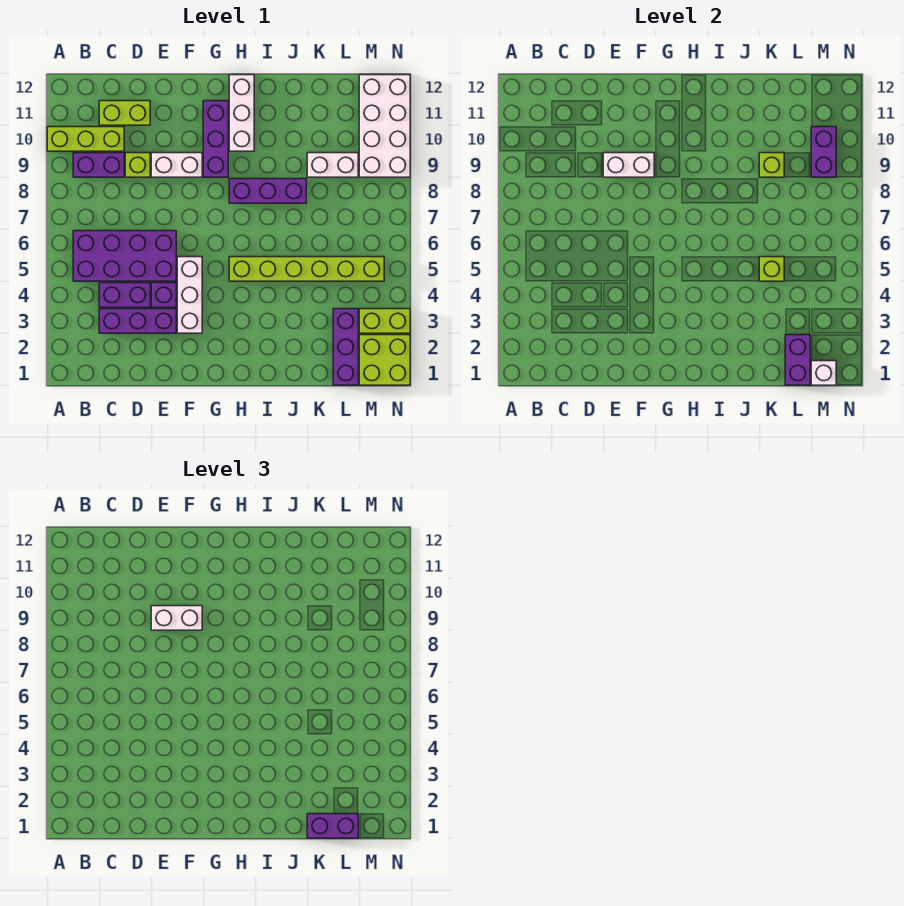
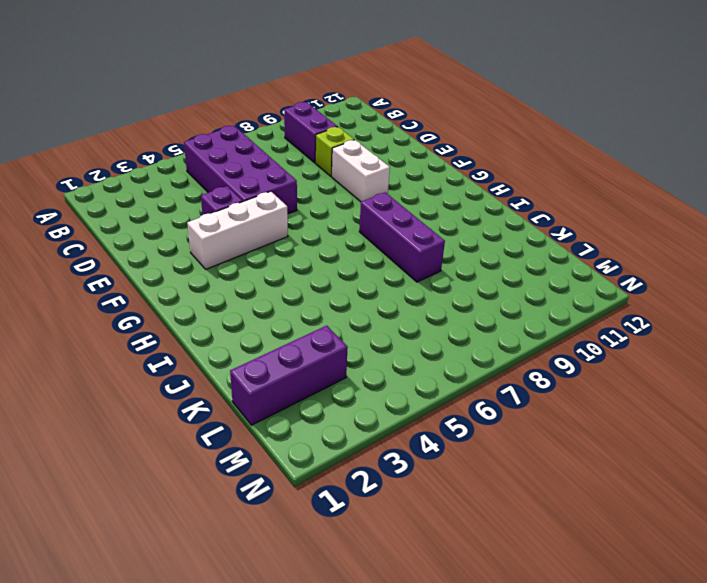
none -> lime brick A10:C10 level 1
none -> purple brick C3:E3 level 1
none -> purple brick C4:D4 level 1

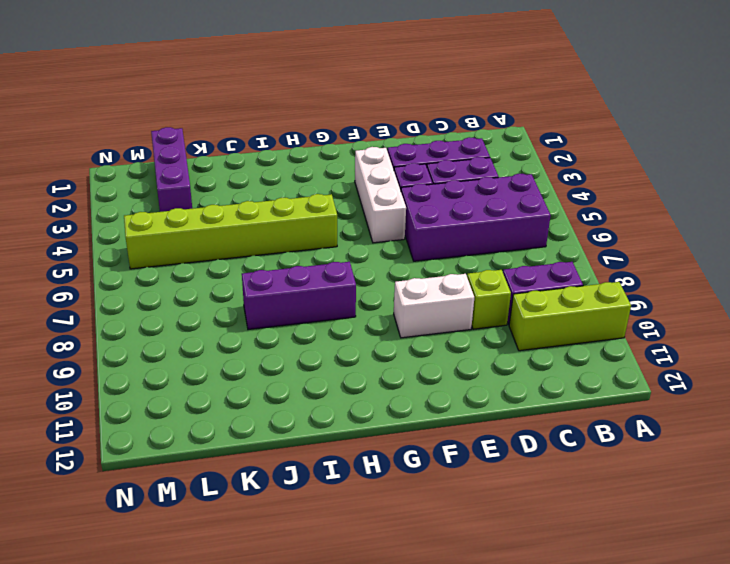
none -> lime brick C11:D11 level 1
none -> purple brick G9:G11 level 1
none -> white brick H10:H12 level 1

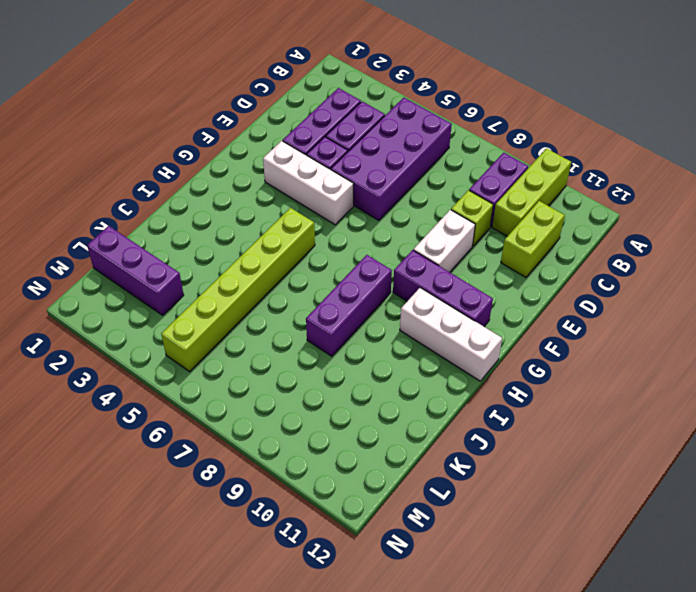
none -> white brick K9:L9 level 1
none -> lime brick M1:N2 level 1
none -> lime brick M3:N3 level 1

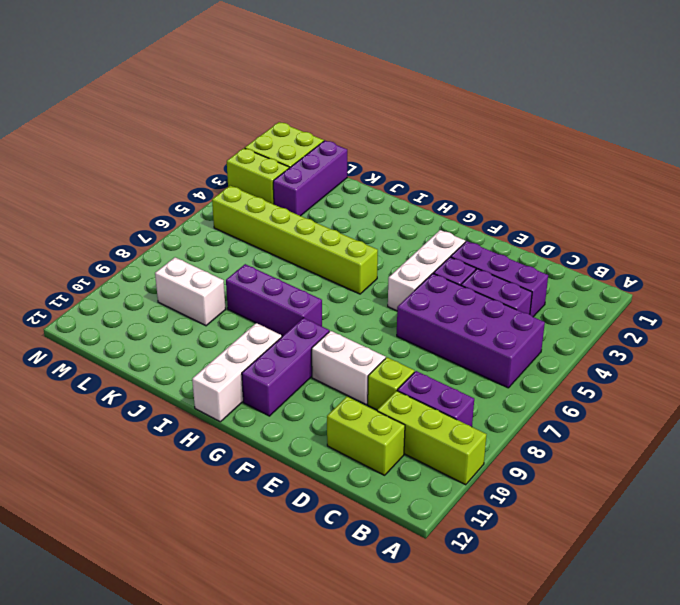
none -> white brick M9:N12 level 1
none -> white brick E9:F9 level 2
none -> lime brick K5 level 2

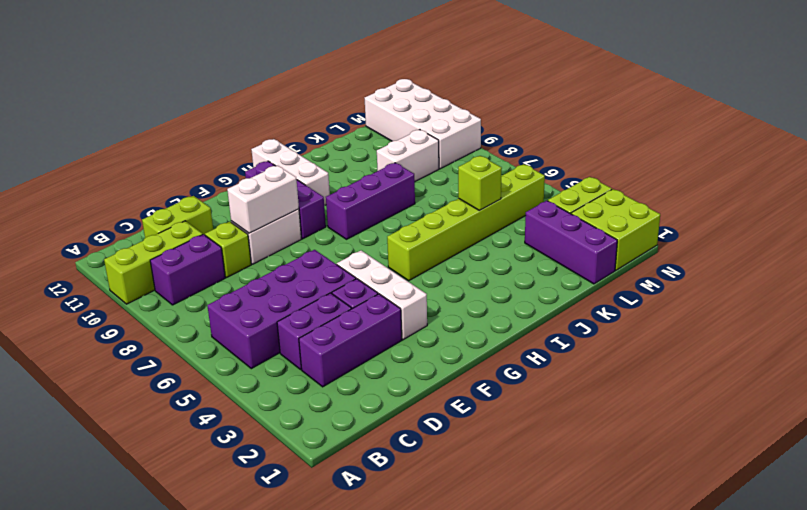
none -> lime brick K9 level 2
none -> purple brick L1:L2 level 2
none -> white brick M1 level 2

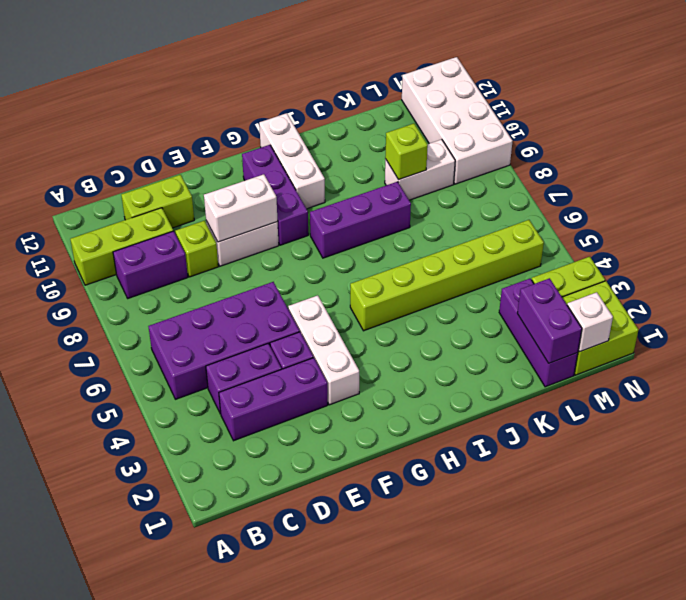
none -> lime brick K5 level 2
none -> purple brick M9:M10 level 2
none -> white brick E9:F9 level 3

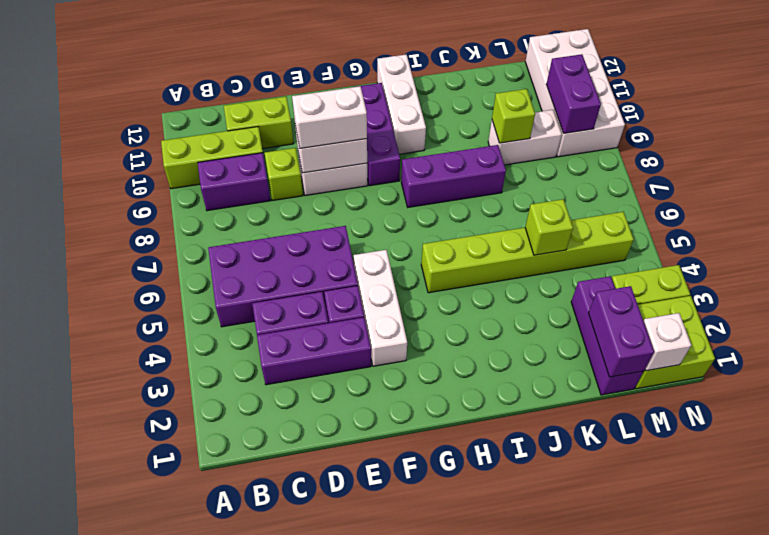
none -> purple brick K1:L1 level 3

